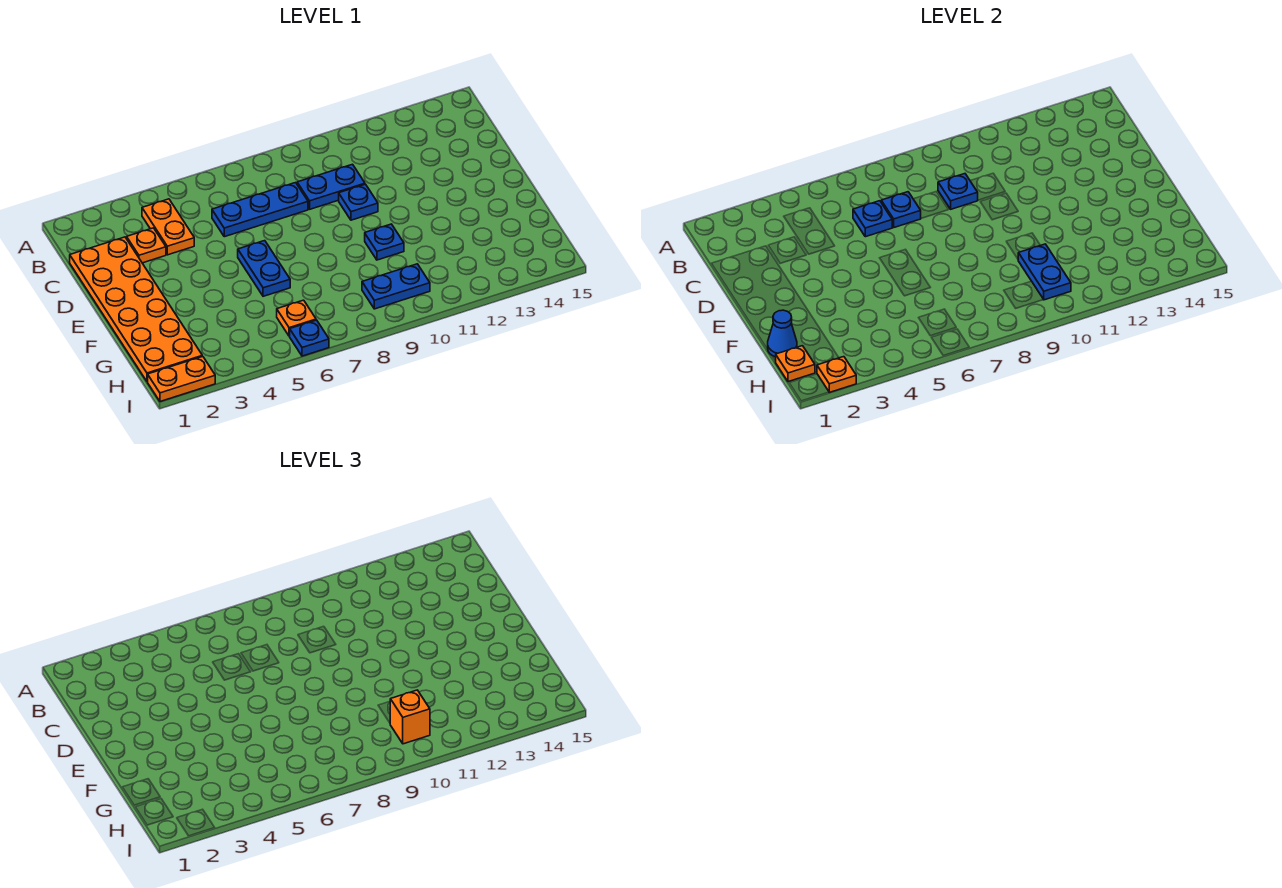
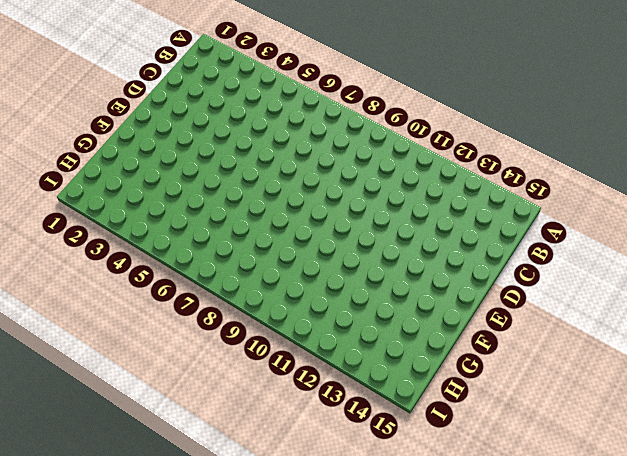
none -> orange plate B4:C4 level 1
none -> orange plate C1:H2 level 1
none -> orange plate C3 level 1

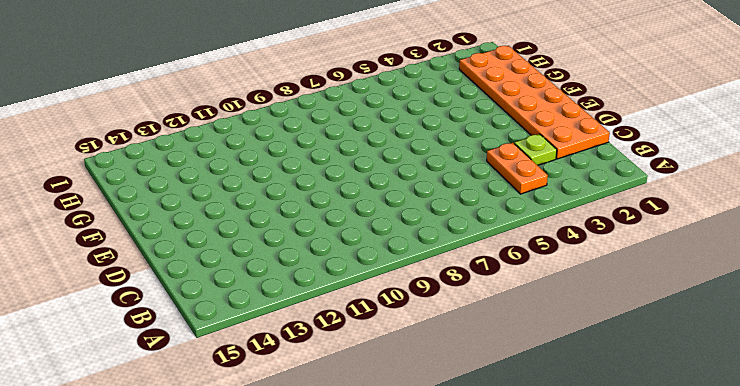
lime plate C3 level 1 -> orange plate C3 level 1
none -> blue plate C6:C8 level 1
none -> blue plate C9:C10 level 1
none -> blue plate D10 level 1

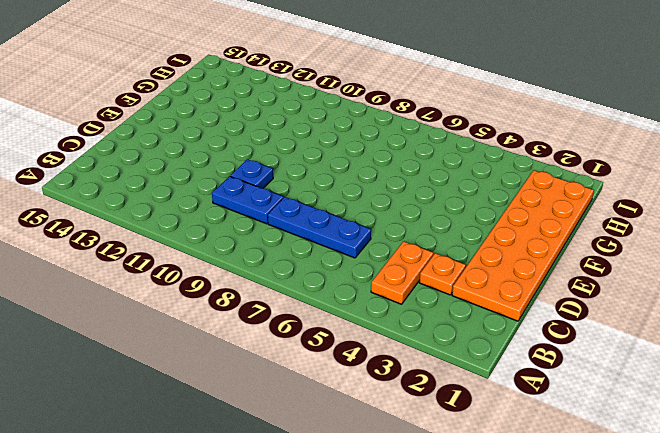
none -> blue plate E6:F6 level 1
none -> blue plate F10 level 1
none -> orange plate H6 level 1

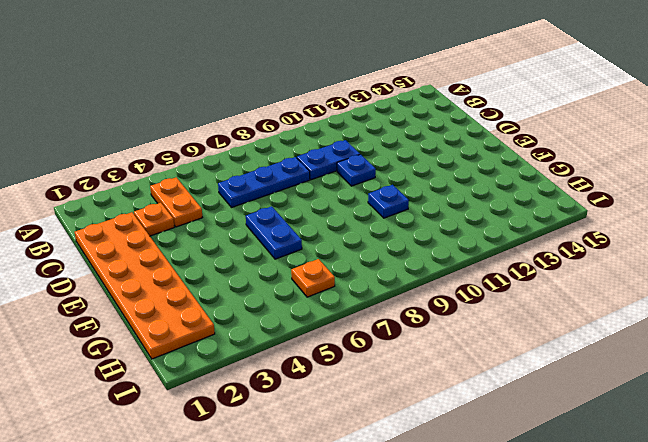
none -> blue plate H9:H10 level 1
none -> orange plate I1:I2 level 1
none -> blue plate I6 level 1

